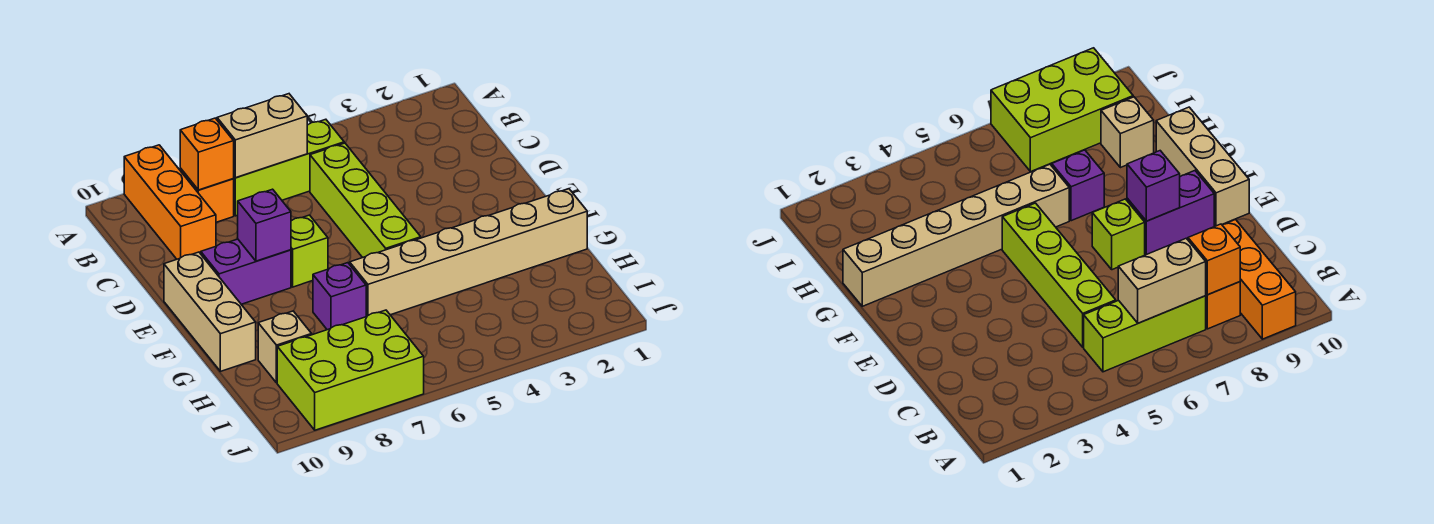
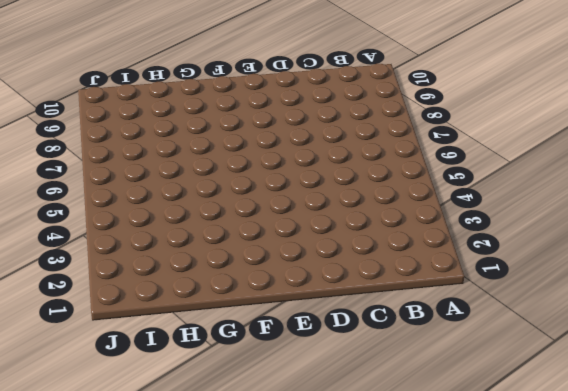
none -> orange brick A9:C9 level 1
none -> lime brick B5:B7 level 1
none -> orange brick B8 level 1

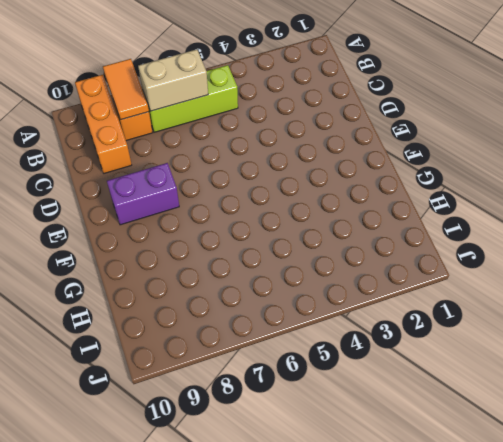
orange tile A8:B8 level 2 -> orange brick B8 level 2
none -> lime brick C5:F5 level 1
none -> lime brick E7 level 1
none -> tan brick E10:G10 level 1

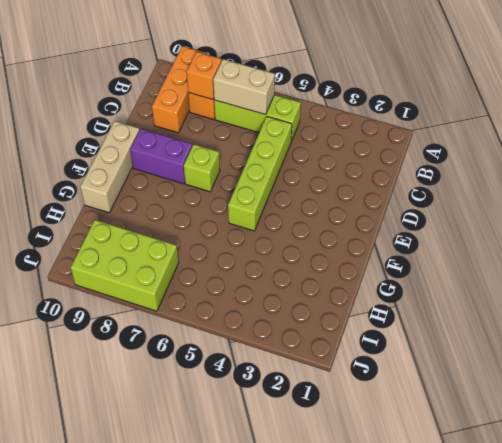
none -> tan brick G1:G6 level 1
none -> purple brick G7 level 1
none -> tan brick H9 level 1

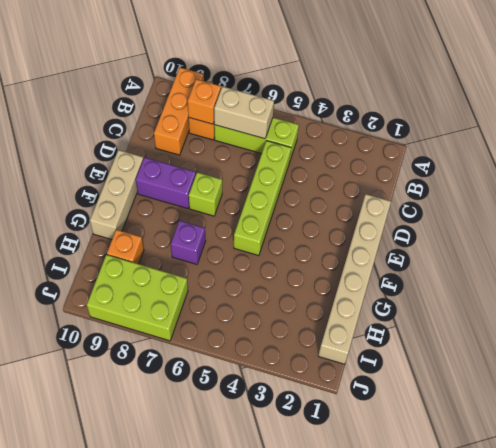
tan brick D1:I1 level 1 -> tan brick G1:G6 level 1
orange brick H9 level 1 -> tan brick H9 level 1
none -> purple brick E8 level 2

